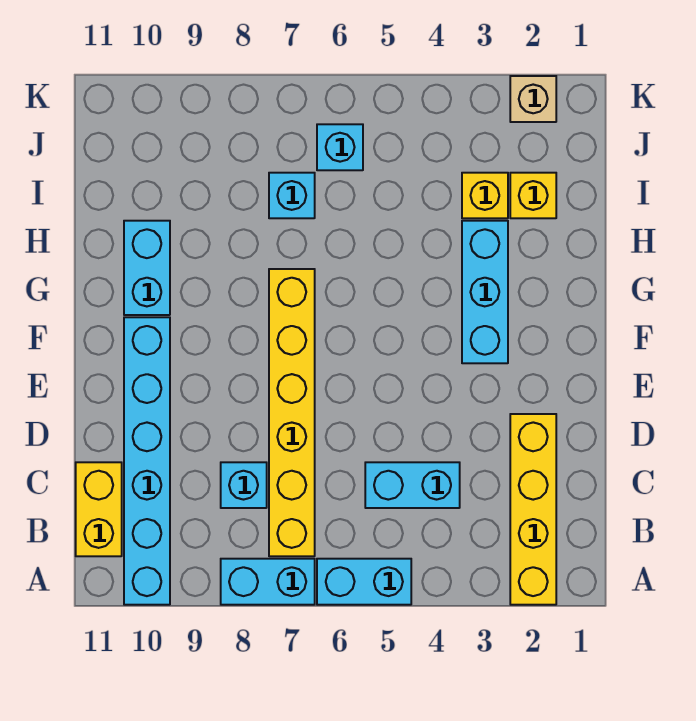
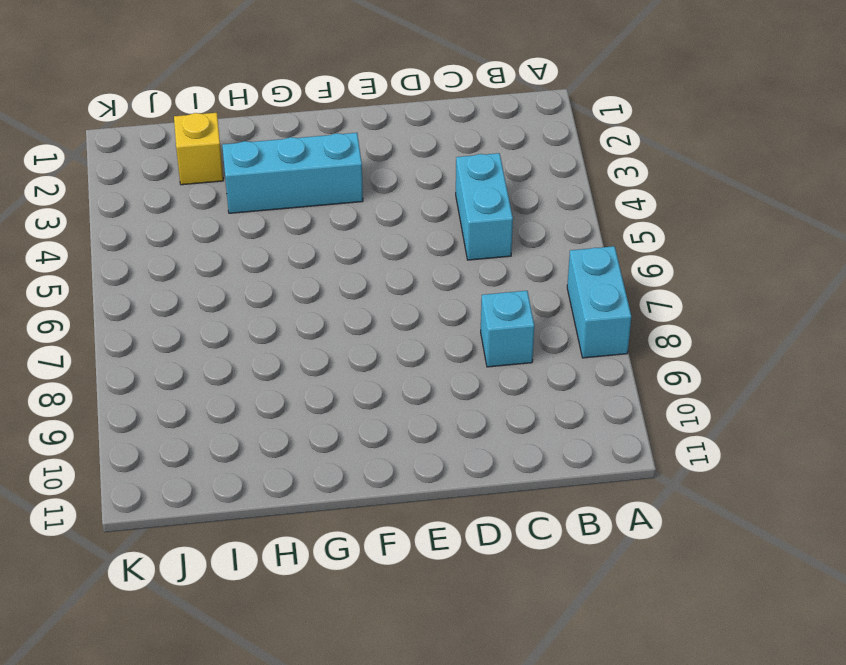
none -> yellow brick A2:D2 level 1
none -> cyan brick A5:A6 level 1
none -> cyan brick A10:F10 level 1

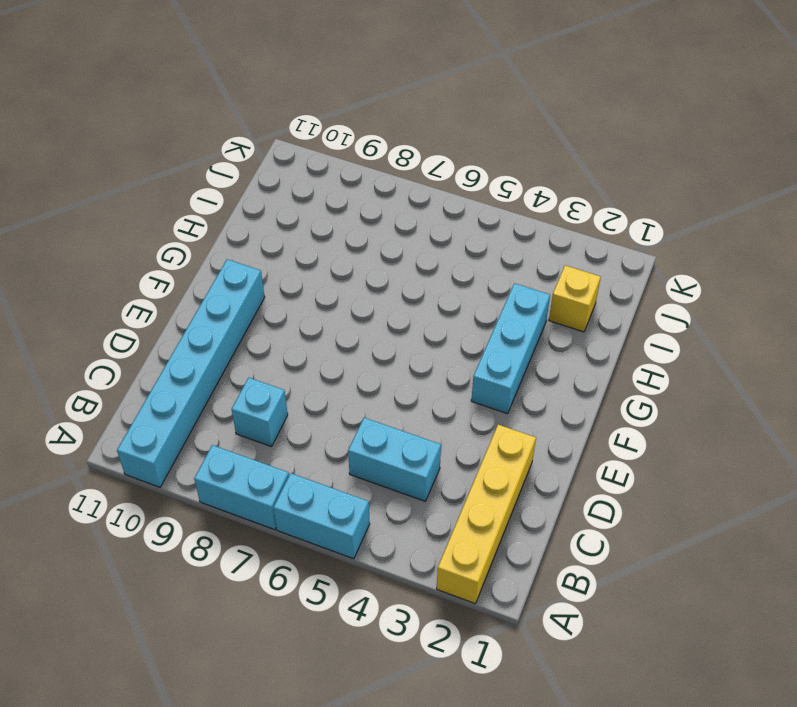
none -> yellow brick B7:G7 level 1
none -> yellow brick B11:C11 level 1
none -> cyan brick G10:H10 level 1

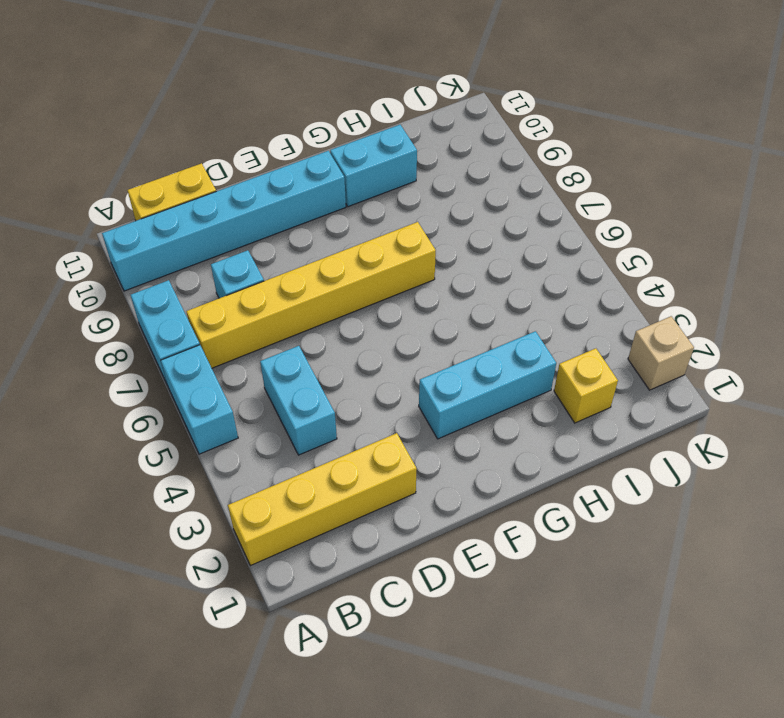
none -> yellow brick I3 level 1
none -> cyan brick I7 level 1
none -> cyan brick J6 level 1

